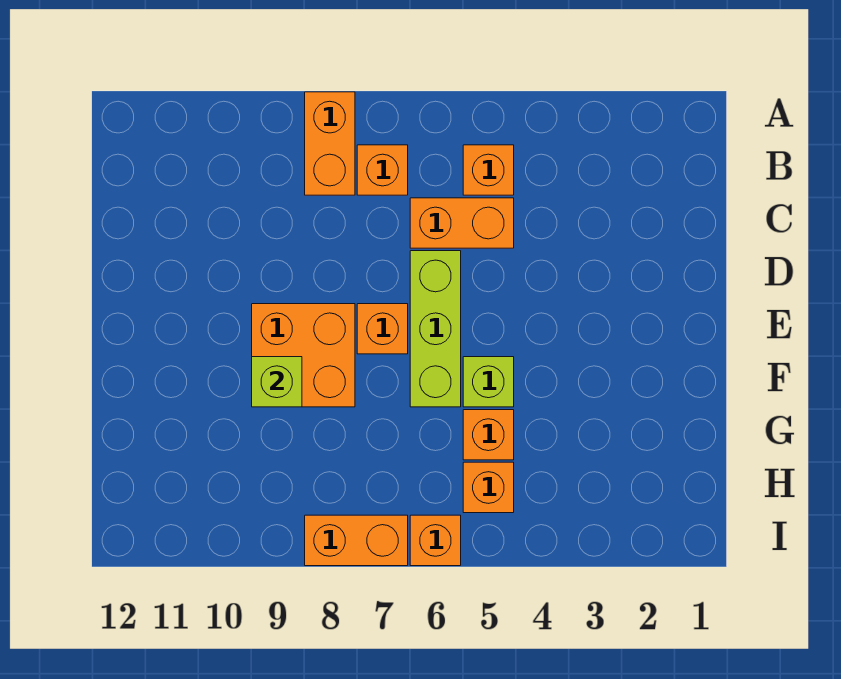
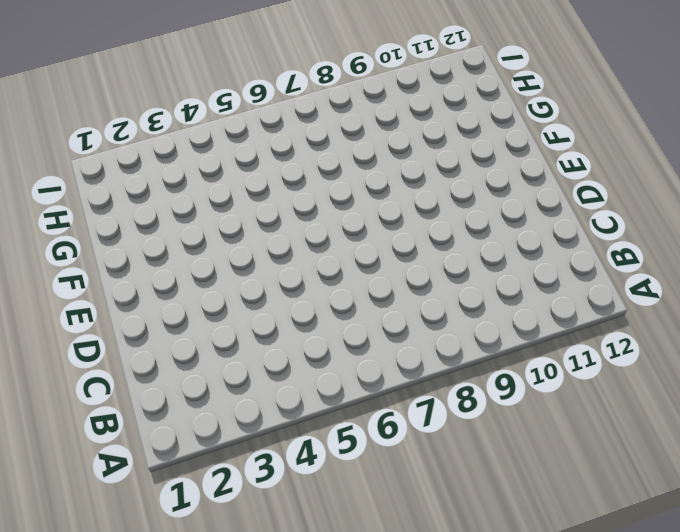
none -> orange brick A8:B8 level 1
none -> orange brick B5 level 1
none -> orange brick B7 level 1

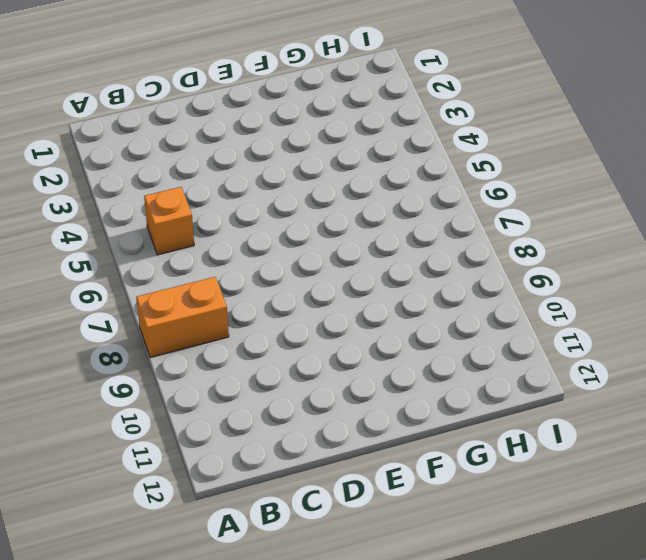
none -> orange brick B7 level 1
none -> orange brick C5:C6 level 1
none -> lime brick D6:F6 level 1

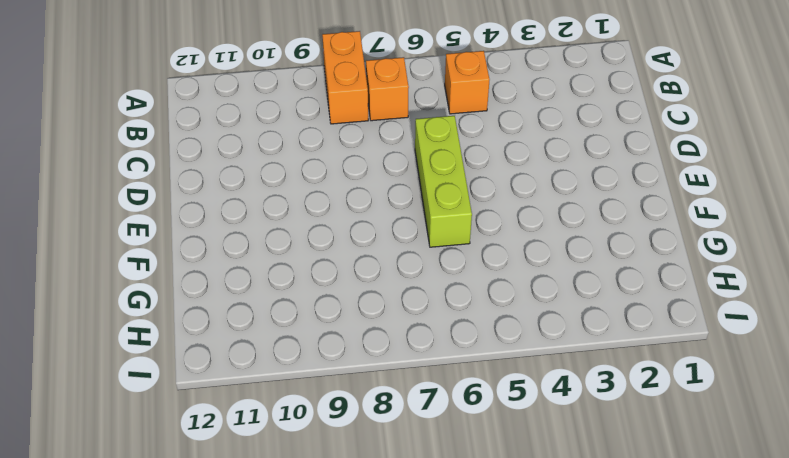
none -> orange brick C5:C6 level 1
none -> orange brick E7 level 1
none -> orange brick E8:F9 level 1

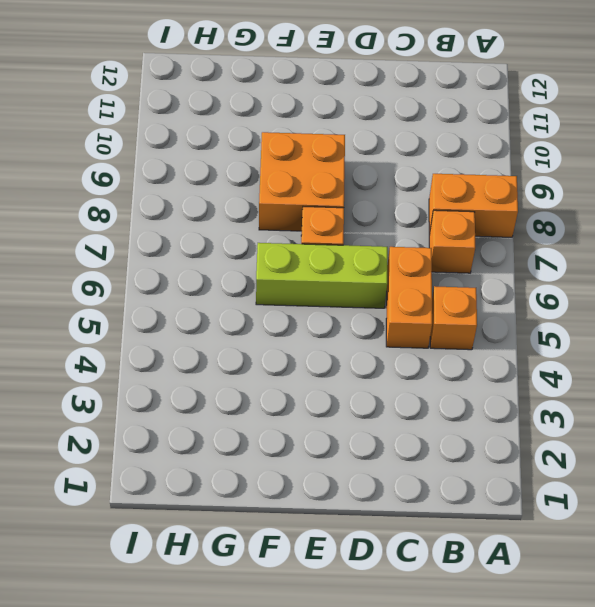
none -> lime brick F5 level 1
none -> orange brick G5 level 1
none -> orange brick H5 level 1

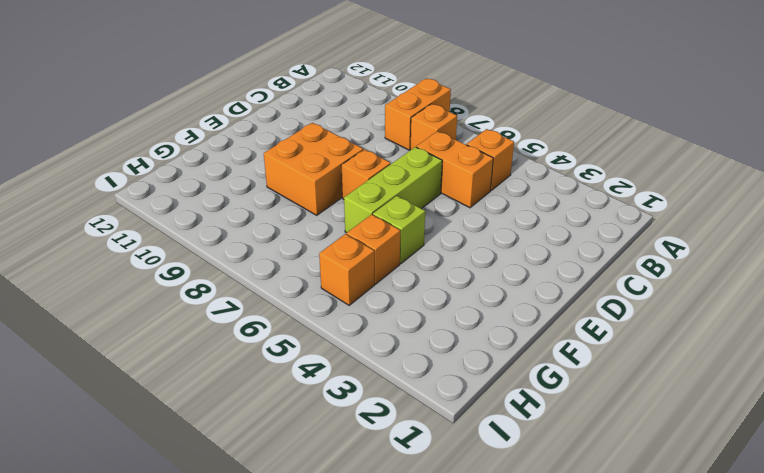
none -> orange brick I6 level 1
none -> orange brick I7:I8 level 1
none -> lime brick F9 level 2

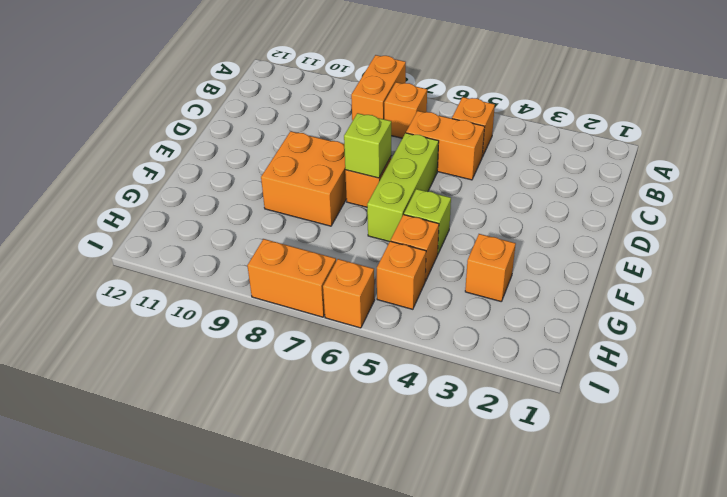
lime brick E7 level 2 -> lime brick F9 level 2
orange brick G3 level 1 -> none

